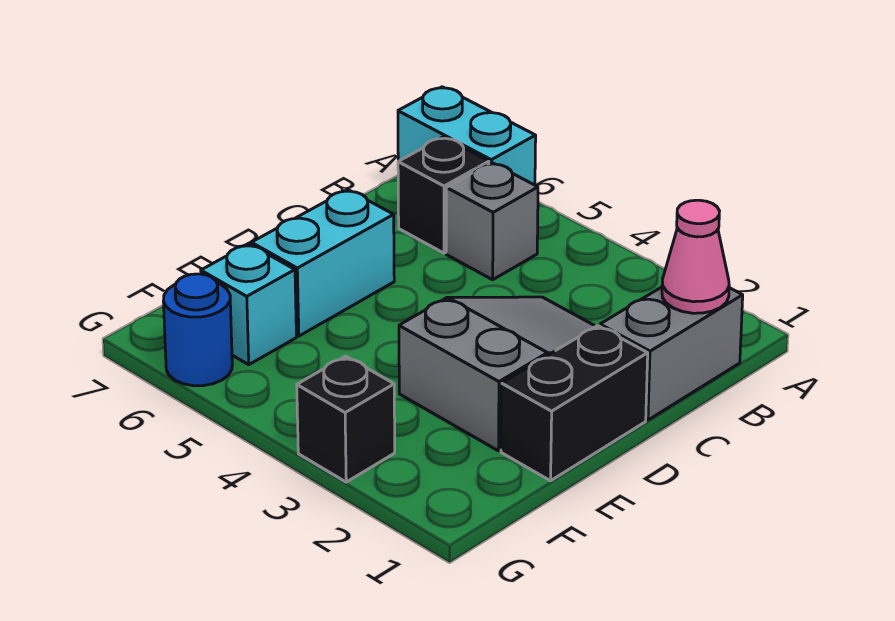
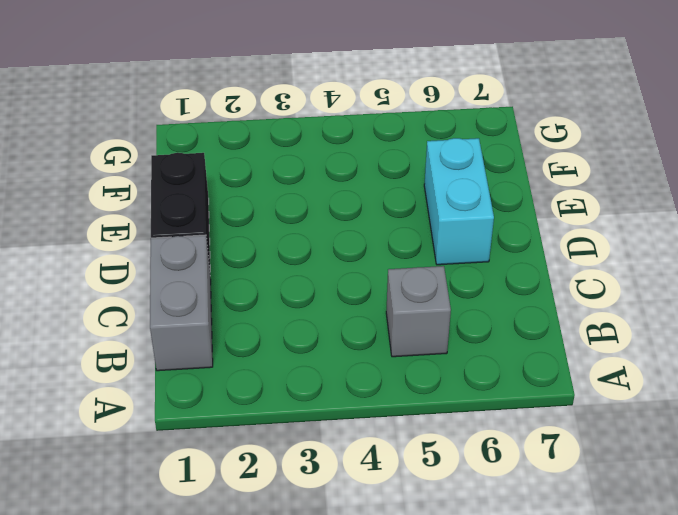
none -> cyan brick A6:A7 level 1
none -> black brick B6 level 1

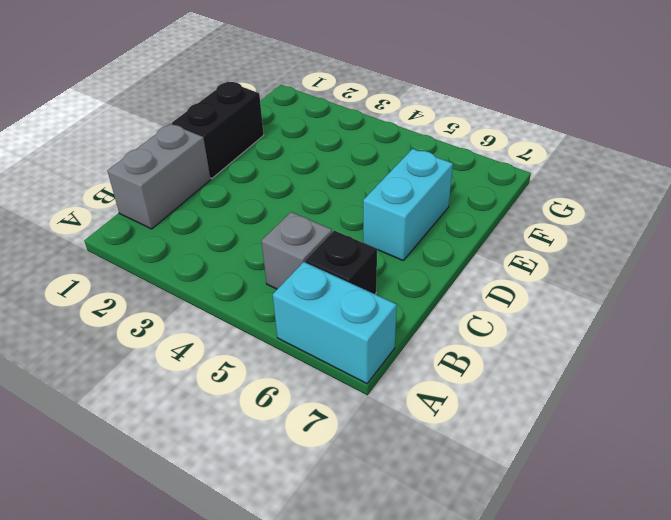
none -> grey slope C2:E3 level 1 top E
none -> cyan brick F6 level 1

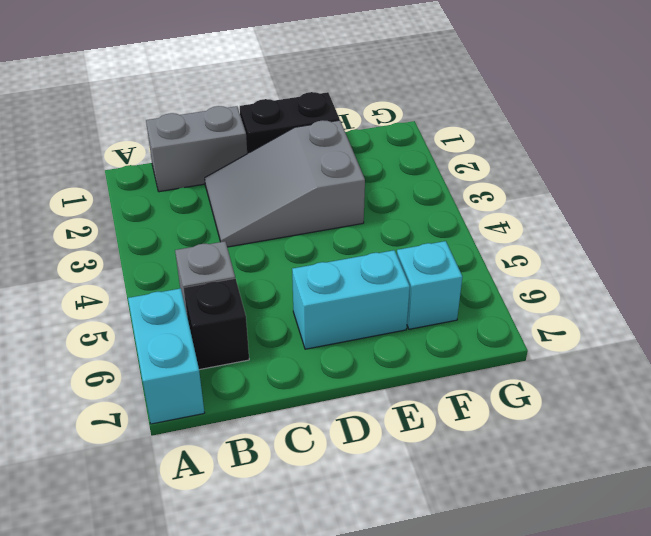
none -> black brick G3 level 1
none -> blue round brick G6 level 1

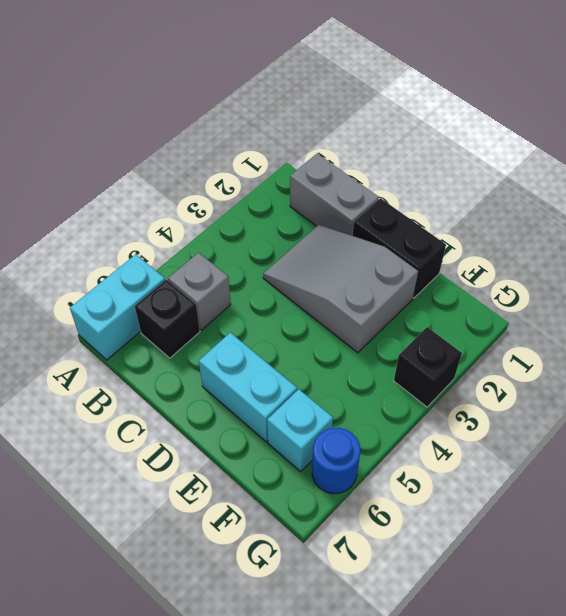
none -> pink cone B1 level 2

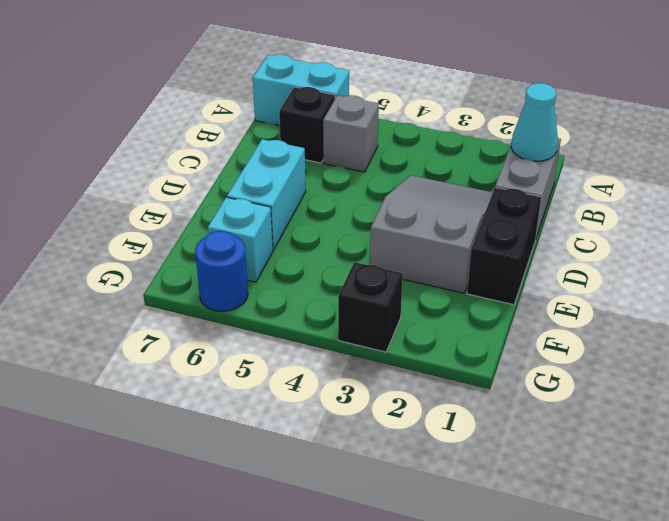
cyan cone B1 level 2 -> pink cone B1 level 2

